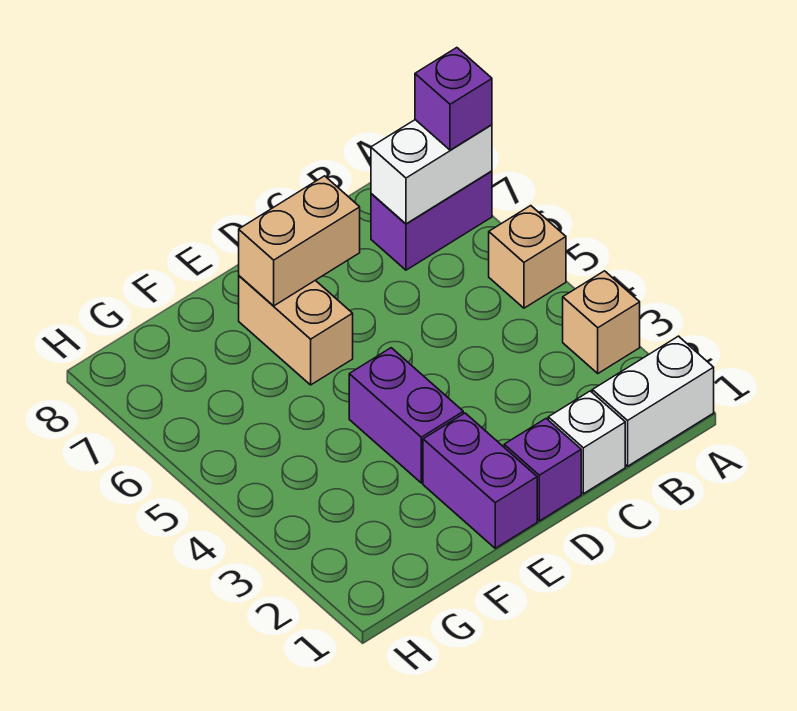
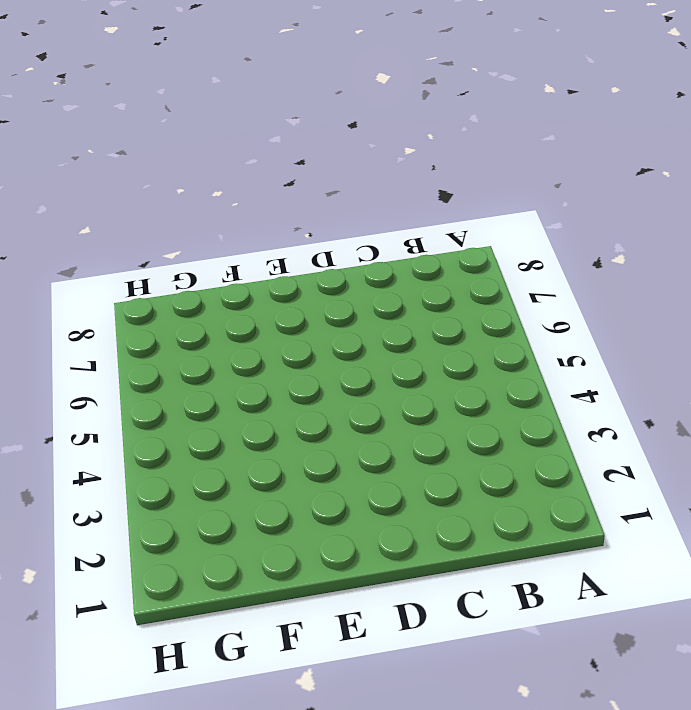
none -> white brick A1:B1 level 1
none -> tan brick A3 level 1
none -> tan brick A5 level 1

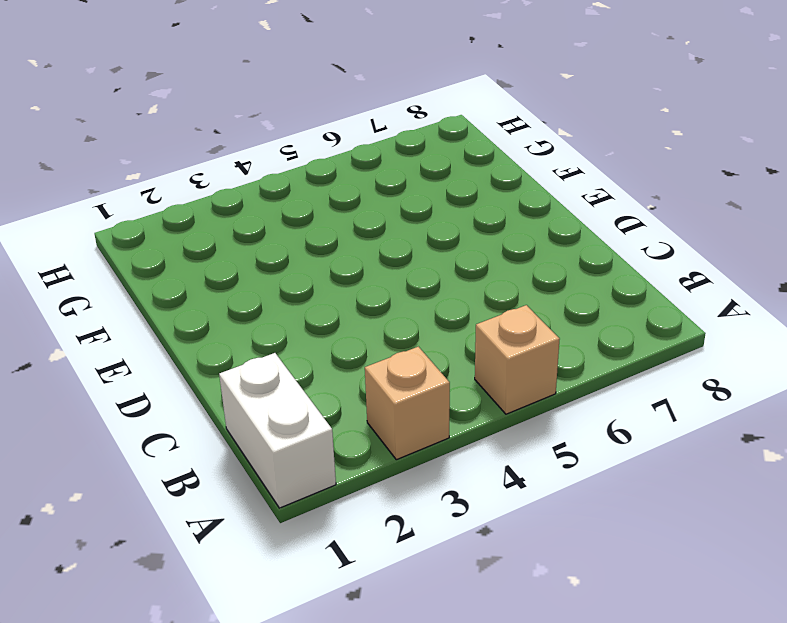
none -> purple brick A7:B7 level 1
none -> white brick C1 level 1
none -> purple brick D1 level 1

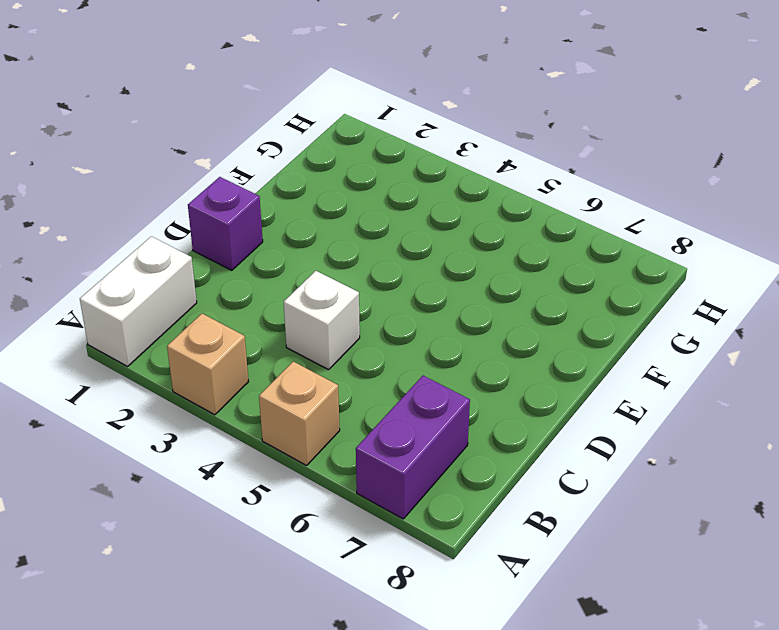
white brick C4 level 1 -> white brick C1 level 1
none -> purple brick E1:E2 level 1
none -> purple brick E3:E4 level 1
none -> tan brick E6:E7 level 1

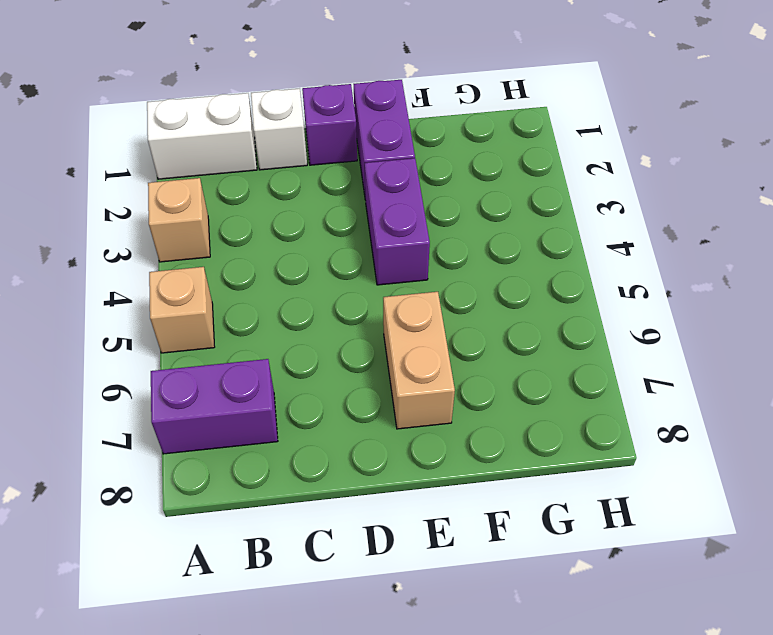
none -> white brick A7:B7 level 2
none -> tan brick D7:E7 level 2
none -> purple brick A7 level 3

